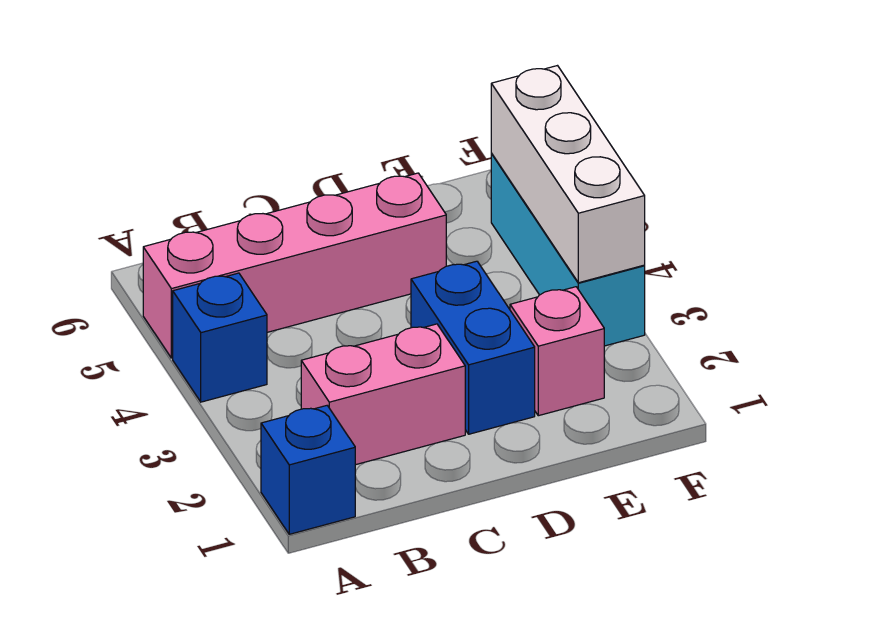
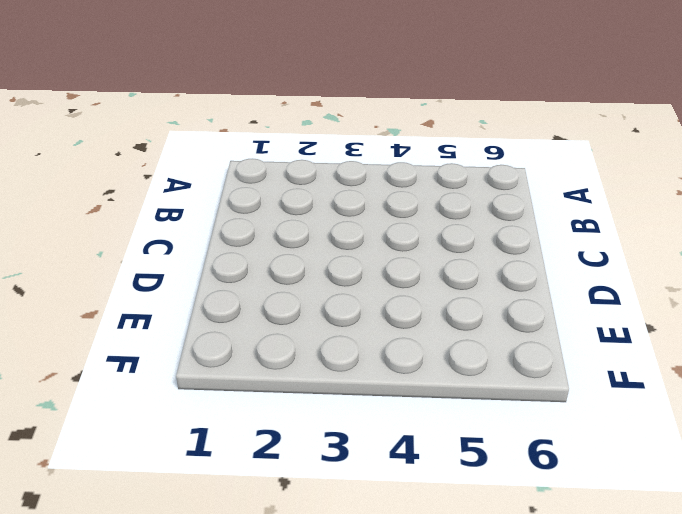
none -> blue brick A1 level 1
none -> blue brick A4 level 1

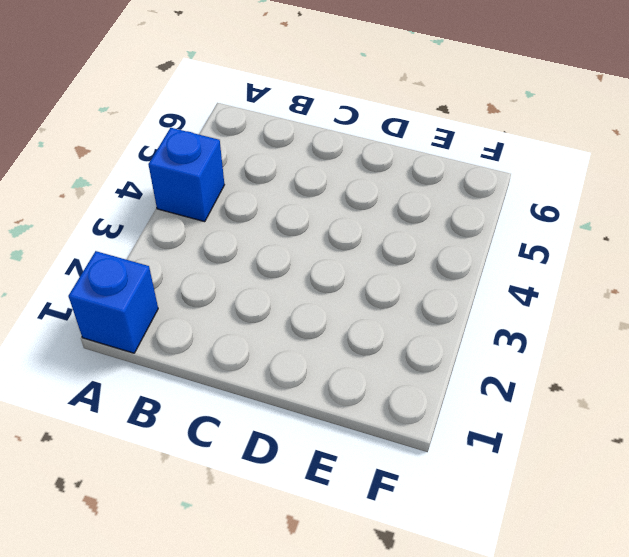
none -> pink brick A5:D5 level 1
none -> pink brick B2:C2 level 1

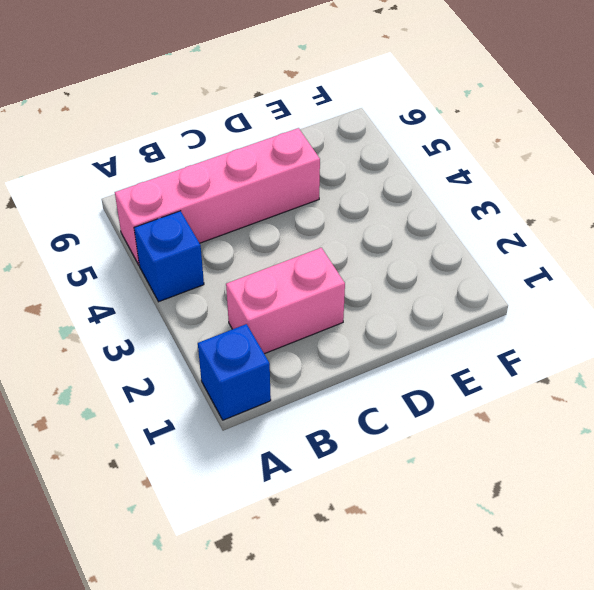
none -> blue brick D2:D3 level 1
none -> pink brick E2 level 1

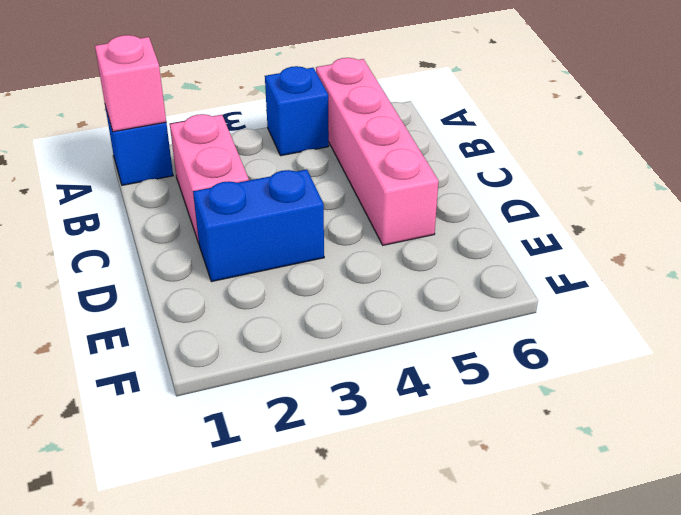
pink brick A1 level 2 -> pink brick E2 level 1
none -> cyan brick F3:F5 level 1
none -> white brick F3:F5 level 2

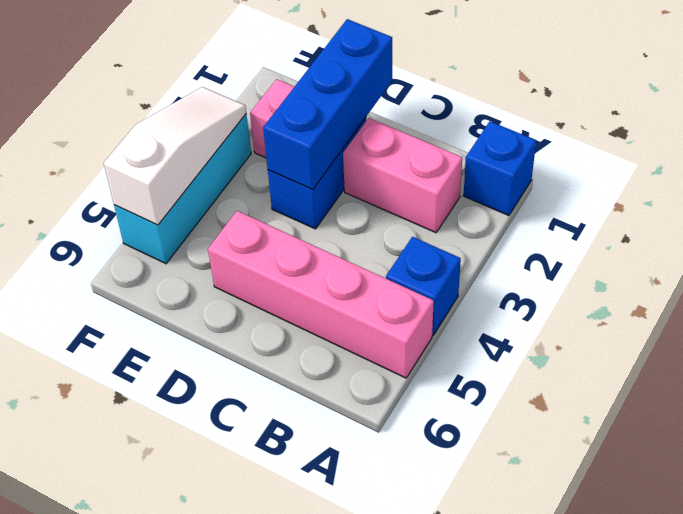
blue brick D1:D3 level 2 -> none
white slope F3:F5 level 2 top 5 -> white brick F3:F5 level 2

